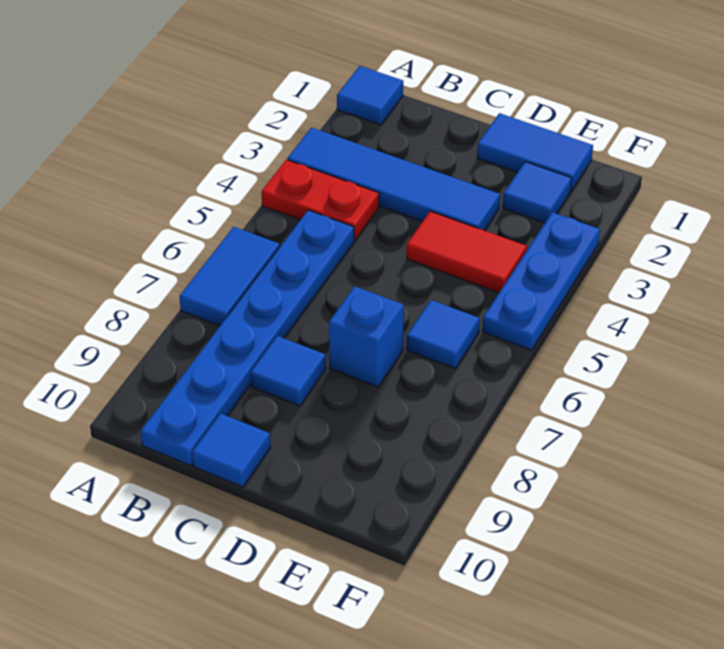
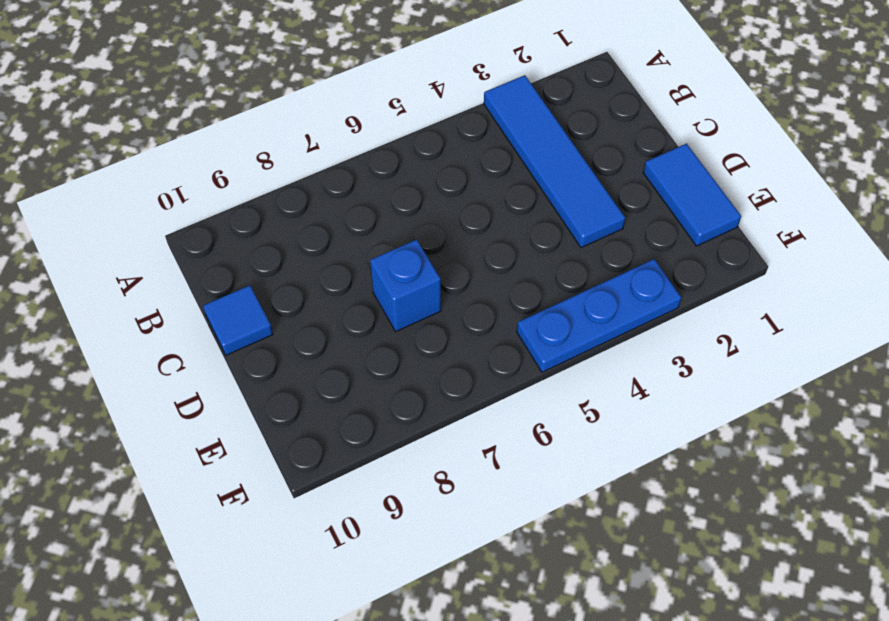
none -> blue tile A1 level 1
none -> red plate A4:B4 level 1
none -> blue tile A6:A7 level 1

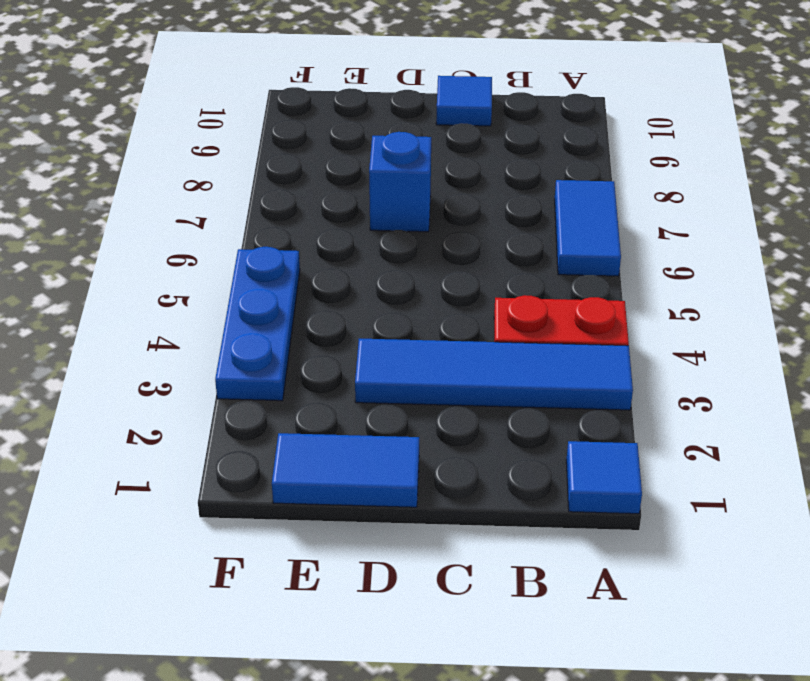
none -> blue plate B5:B10 level 1
none -> blue tile C8 level 1
none -> red tile D4:E4 level 1

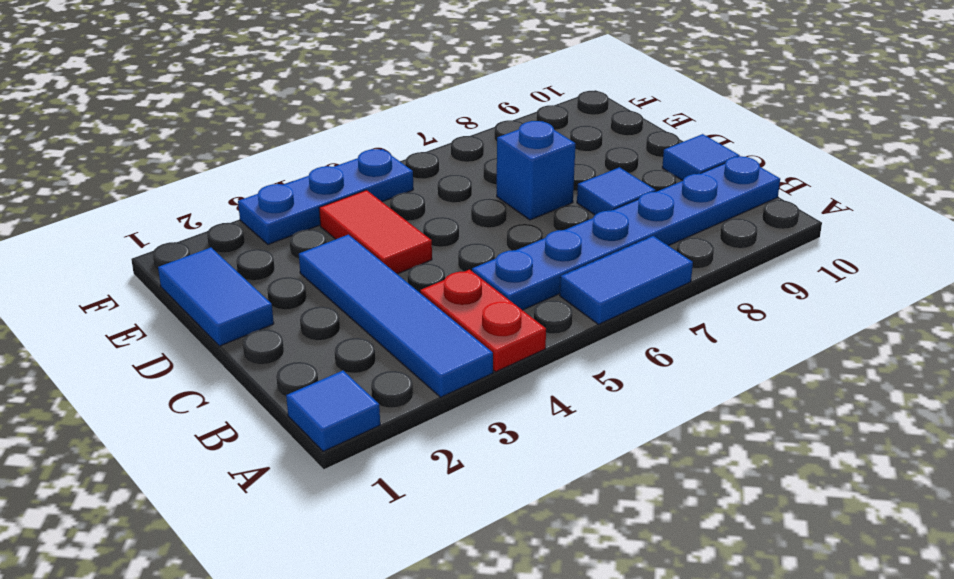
none -> blue tile E2 level 1
none -> blue tile E6 level 1

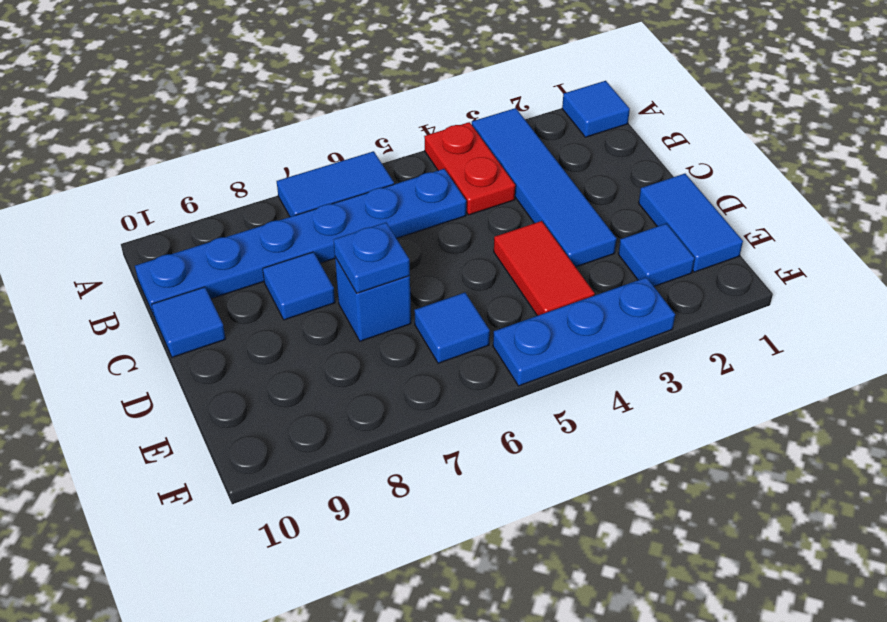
blue plate D7 level 2 -> none

